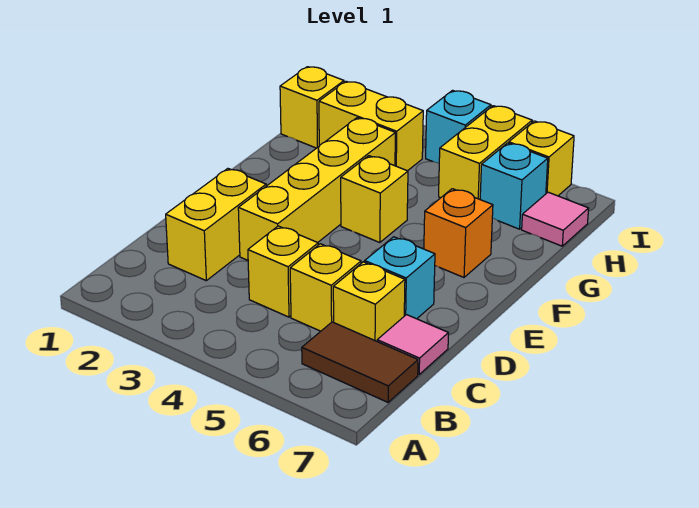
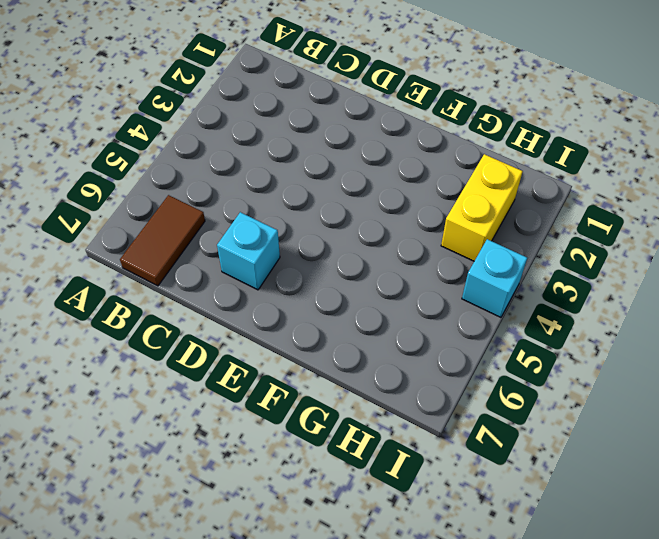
none -> yellow brick C2:D2 level 1
none -> yellow brick C4 level 1
none -> yellow brick C5 level 1

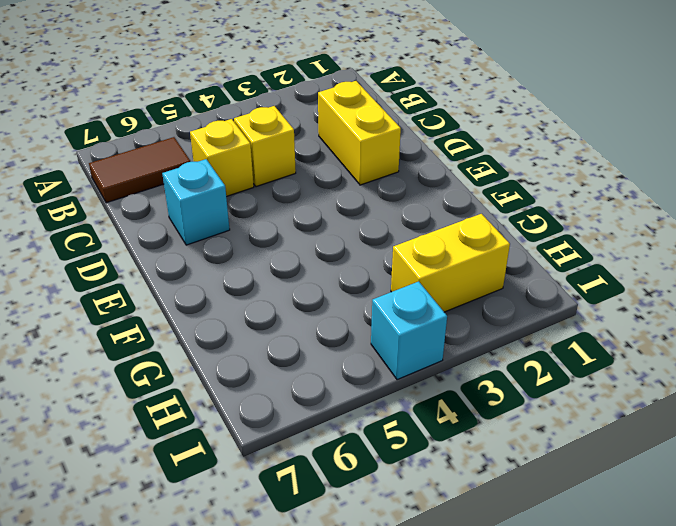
none -> yellow brick C6 level 1
none -> pink tile C7 level 1
none -> yellow brick D3:G3 level 1

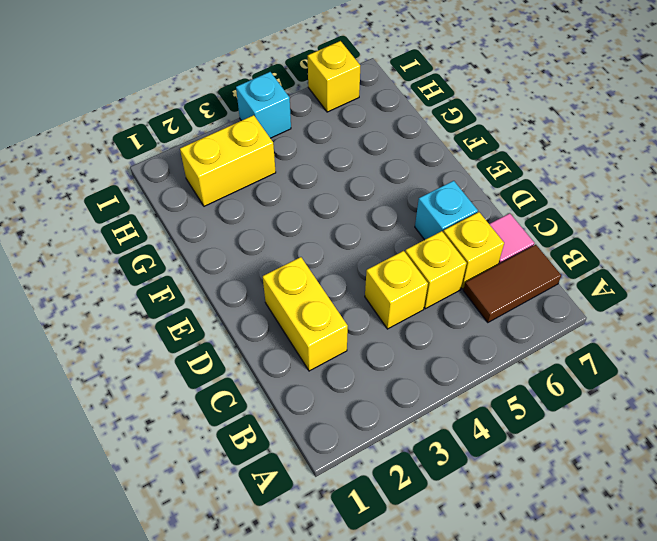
none -> yellow brick D3:G3 level 1
none -> yellow brick F4 level 1
none -> orange brick F6 level 1

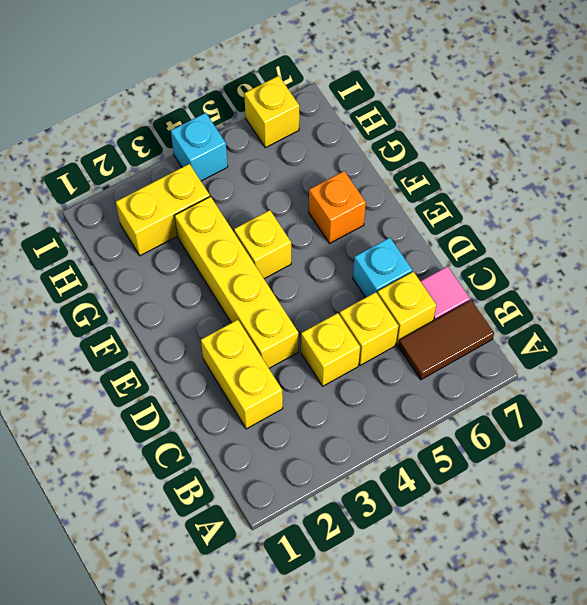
none -> yellow brick H1 level 1
none -> yellow brick H5:I5 level 1
none -> cyan brick H6 level 1

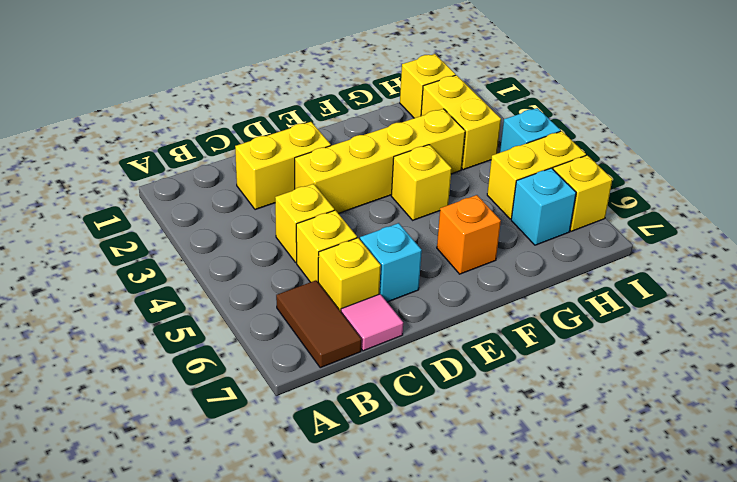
none -> pink tile H7 level 1

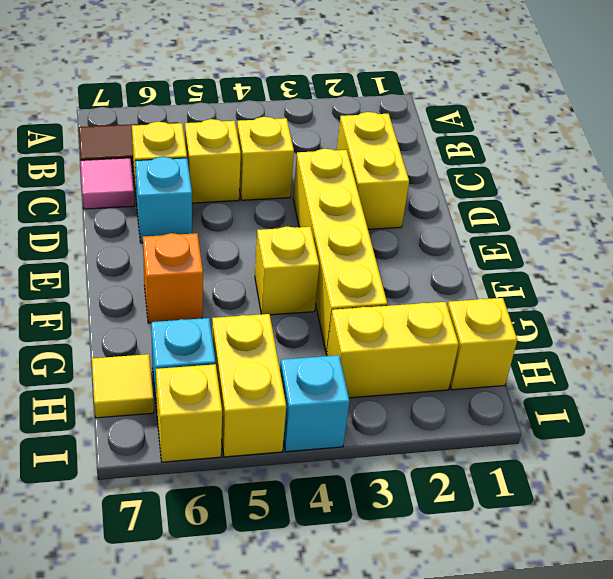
yellow tile H7 level 1 -> pink tile H7 level 1

